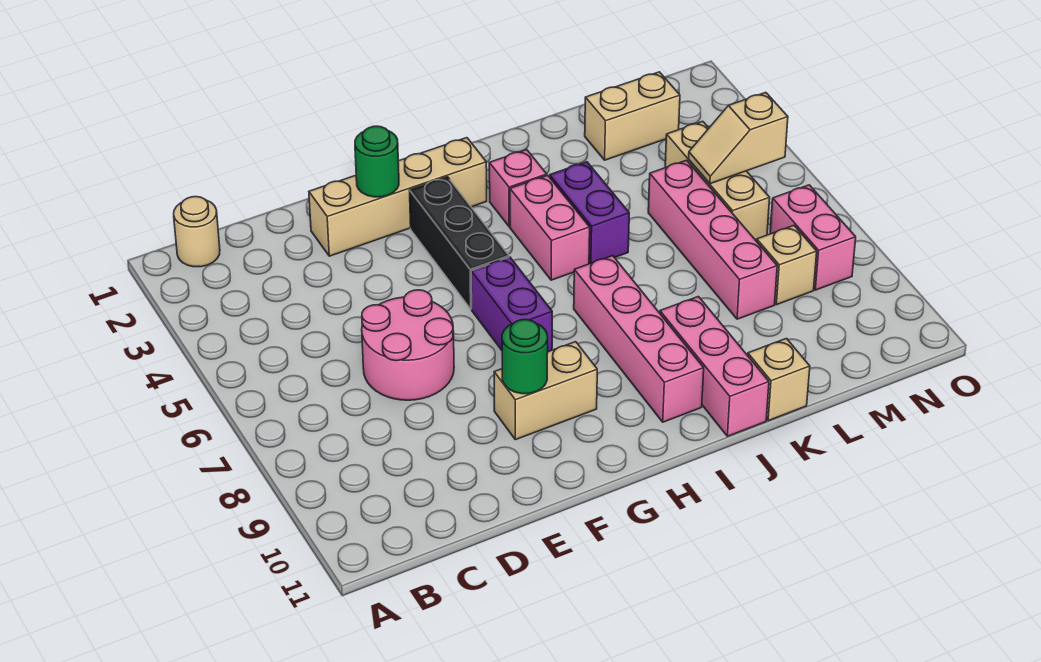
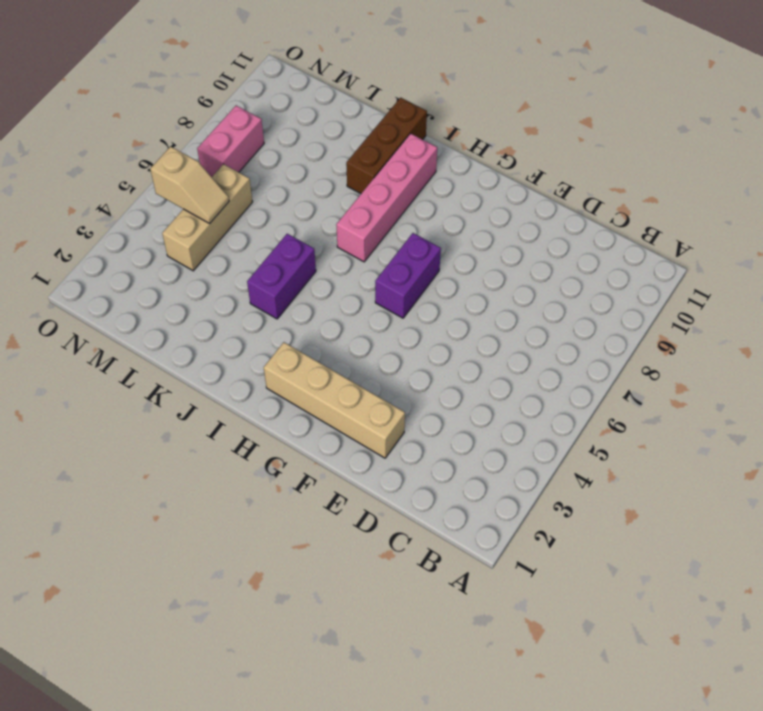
brown brick J9:J11 level 1 -> pink brick J9:J11 level 1
none -> tan round brick B1 level 1
none -> pink round brick D6:E7 level 1
none -> tan brick F9:G9 level 1

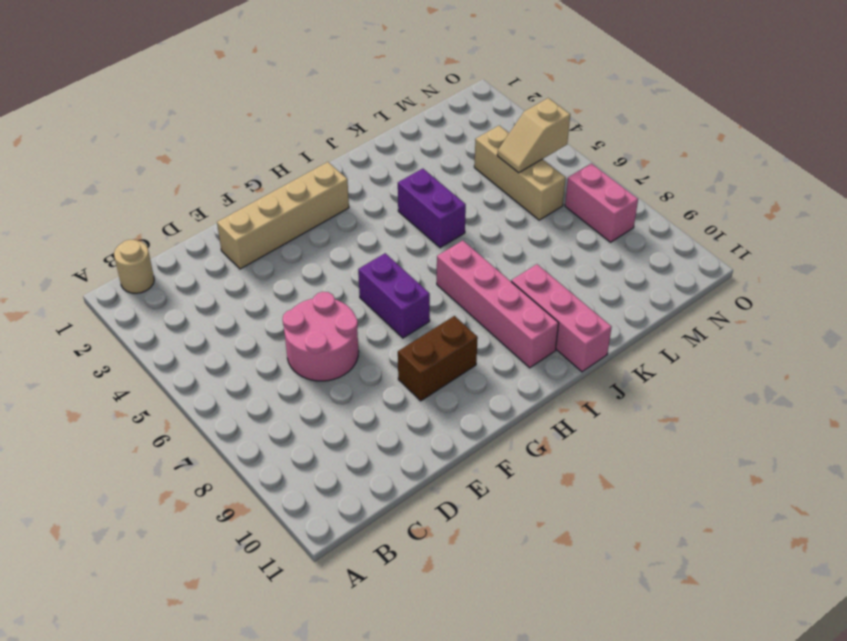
brown brick F9:G9 level 1 -> tan brick F9:G9 level 1
none -> black brick G3:G5 level 1
none -> pink brick I3 level 1
none -> pink brick I4:I5 level 1

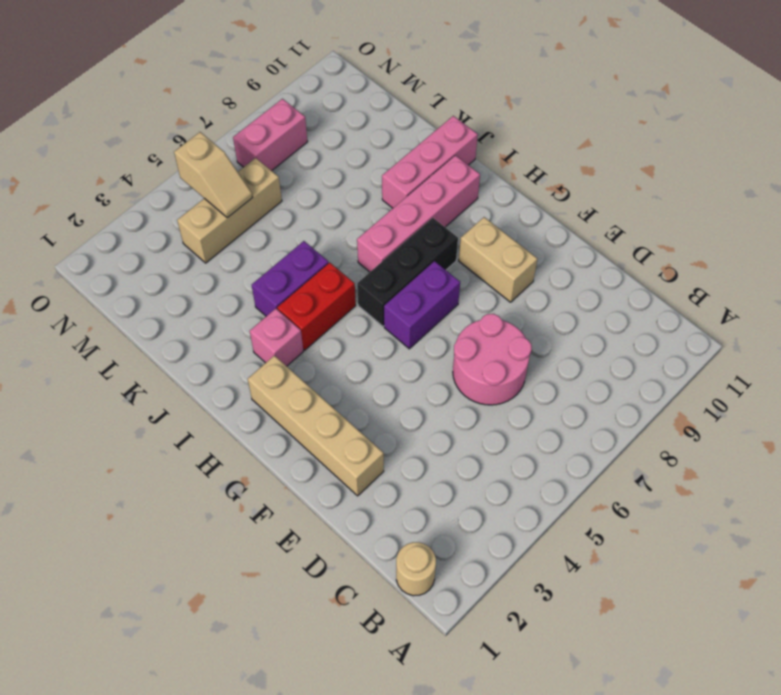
black brick H6:H8 level 1 -> black brick G3:G5 level 1
red brick I4:I5 level 1 -> pink brick I4:I5 level 1
none -> tan brick K11 level 1
none -> tan brick L2:M2 level 1
none -> pink brick L5:L8 level 1

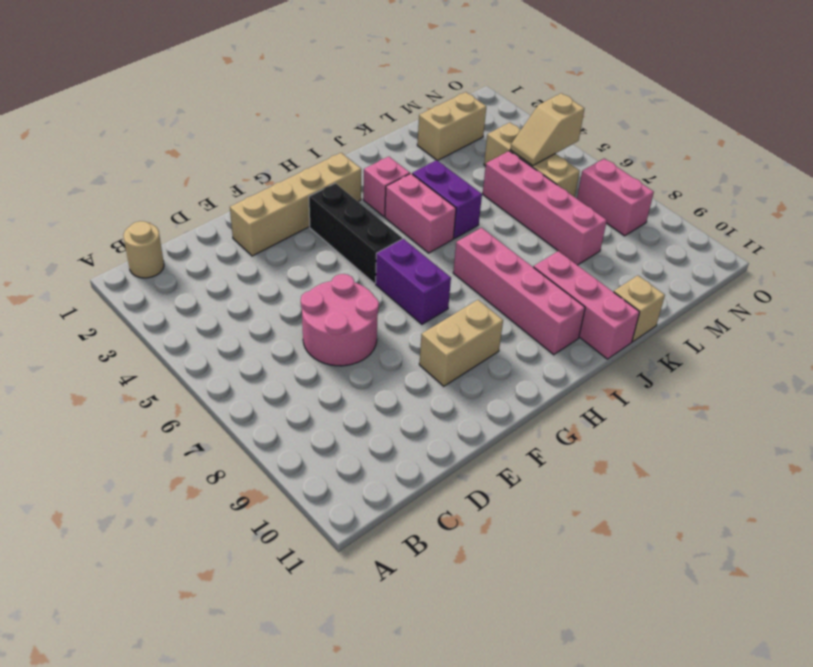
none -> tan brick M8 level 1
none -> green round brick F2 level 2
none -> green round brick F9 level 2

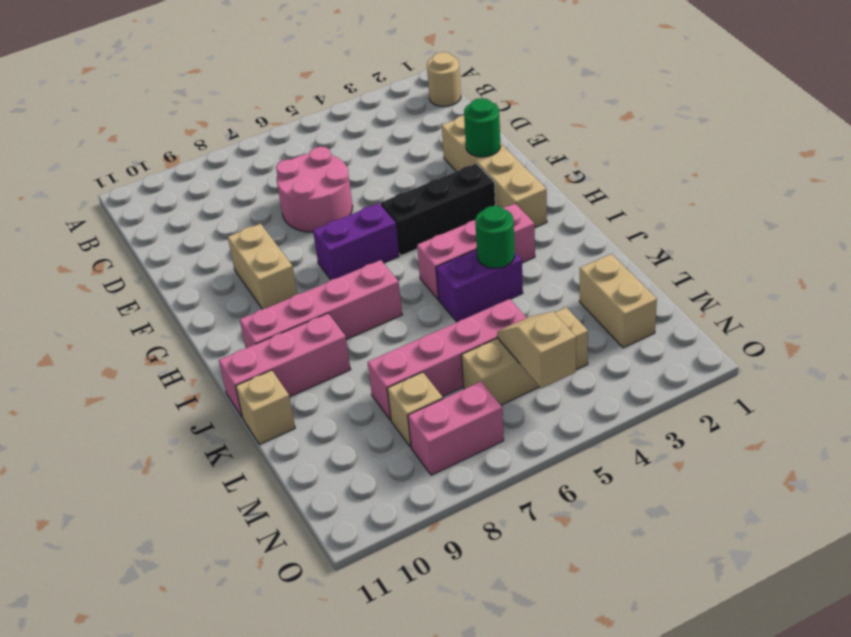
green round brick J4 level 2 -> green round brick F9 level 2

